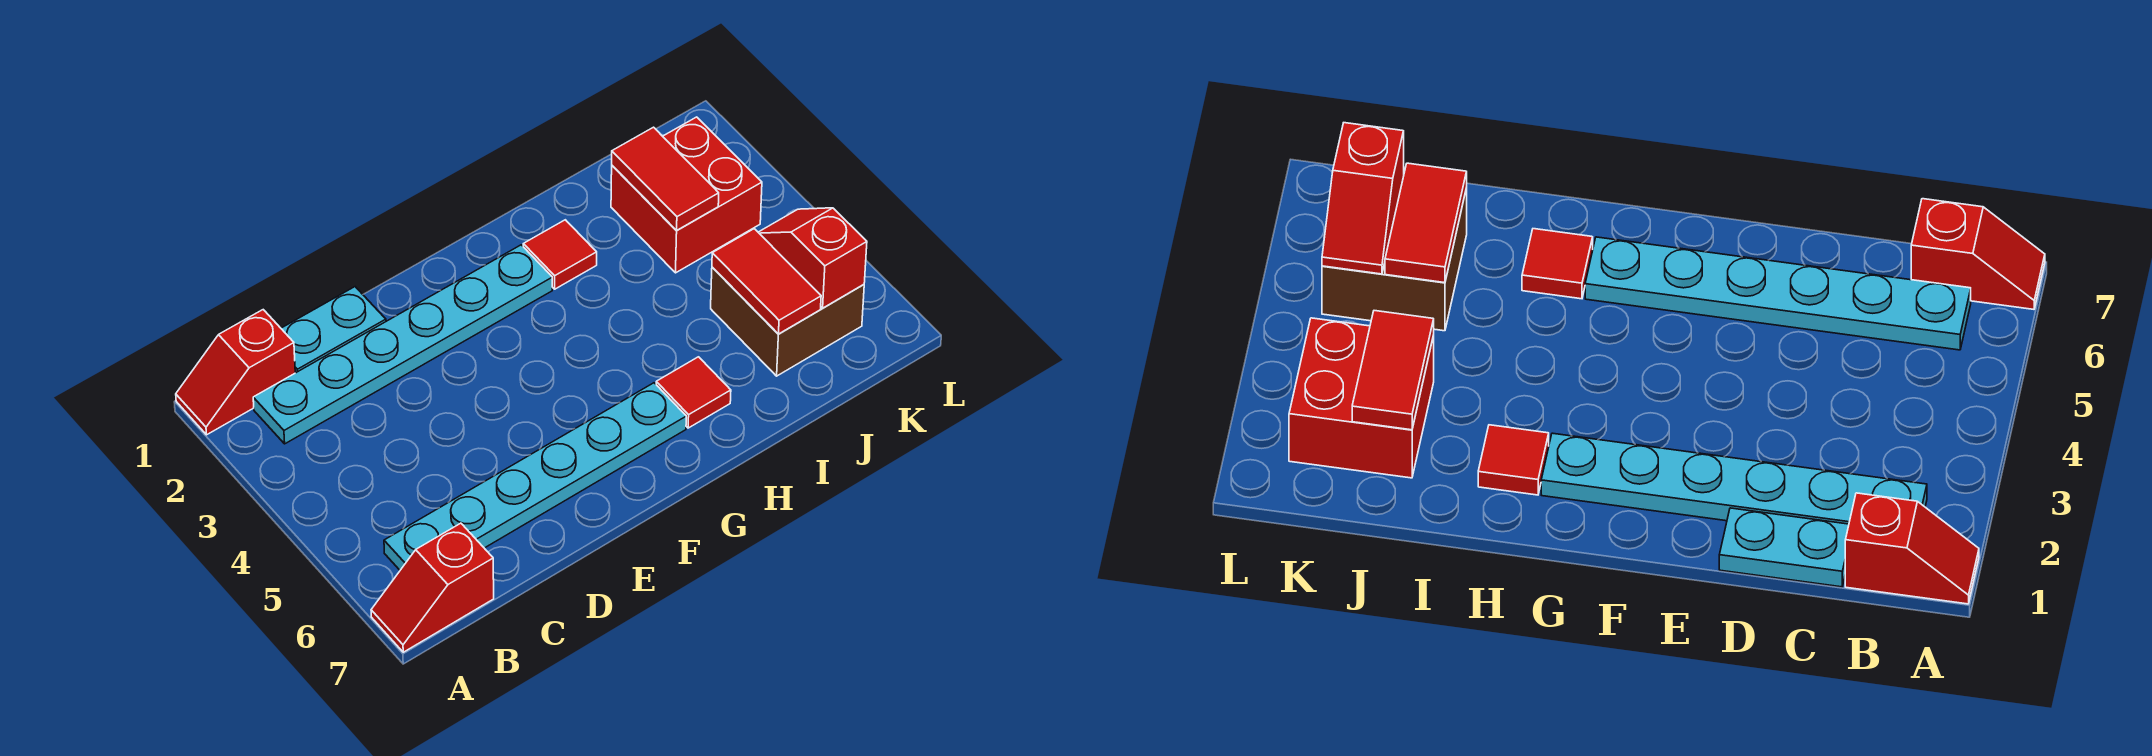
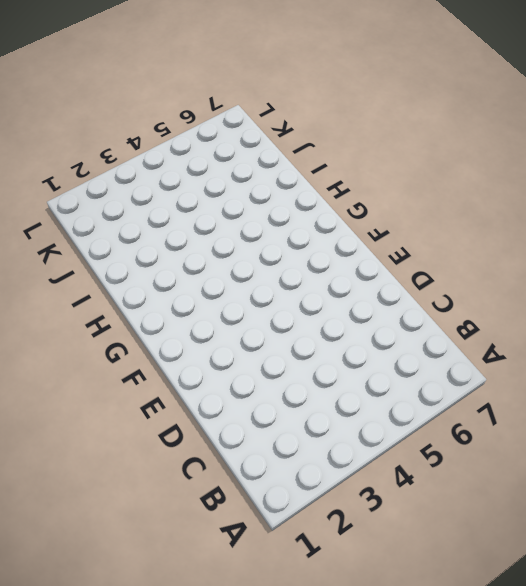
none -> red slope A1:B1 level 1 top B
none -> red slope A7:B7 level 1 top B
none -> cyan plate B2:G2 level 1

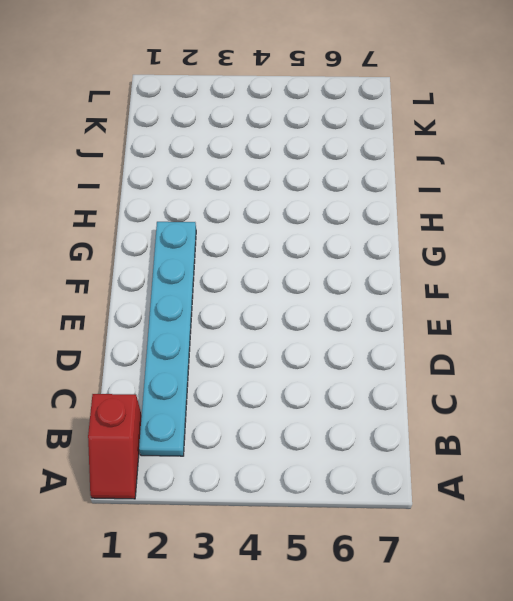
none -> red slope A7:B7 level 1 top B
none -> cyan plate B6:G6 level 1
none -> cyan plate C1:D1 level 1

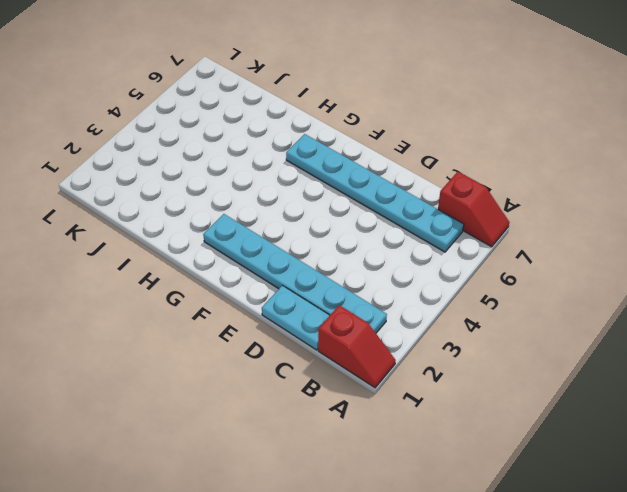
none -> red tile H2 level 1
none -> red tile H6 level 1
none -> red brick J2:K3 level 1

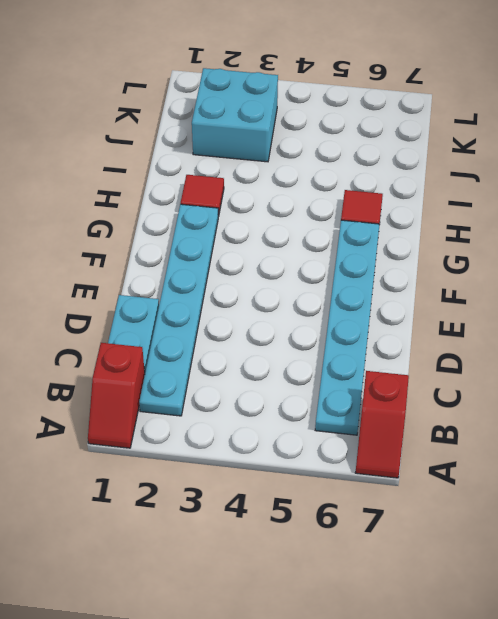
cyan brick J2:K3 level 1 -> red brick J2:K3 level 1
none -> brown brick J5:K6 level 1
none -> red tile J2:J3 level 2
none -> red tile J5:J6 level 2

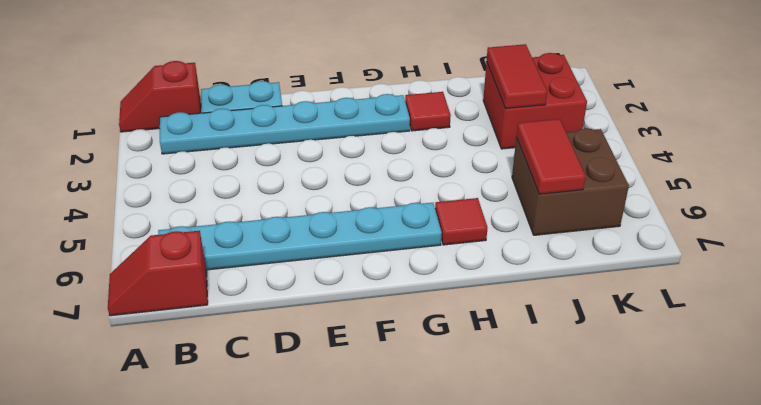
none -> red slope K5:K6 level 2 top 6

